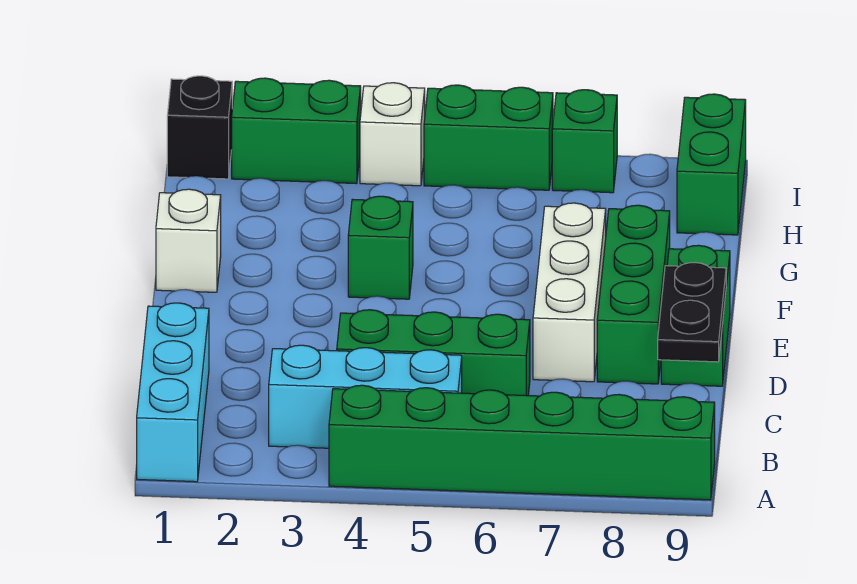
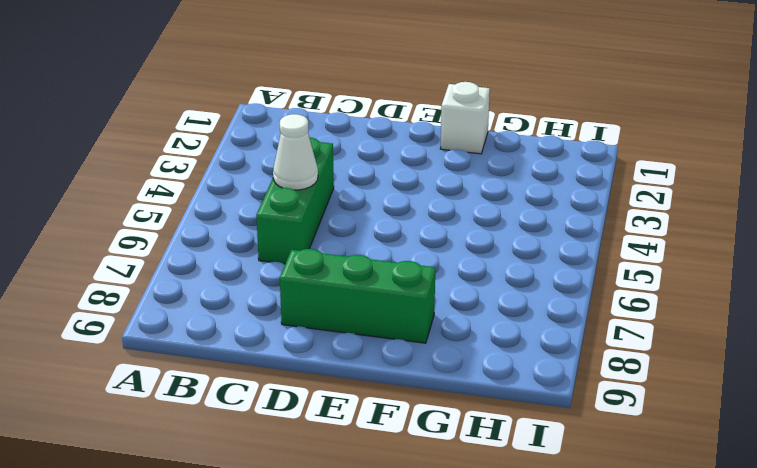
white cone C5 level 2 -> none
none -> cyan brick A1:C1 level 1
none -> green brick A4:A9 level 1
none -> cyan brick B3:B5 level 1

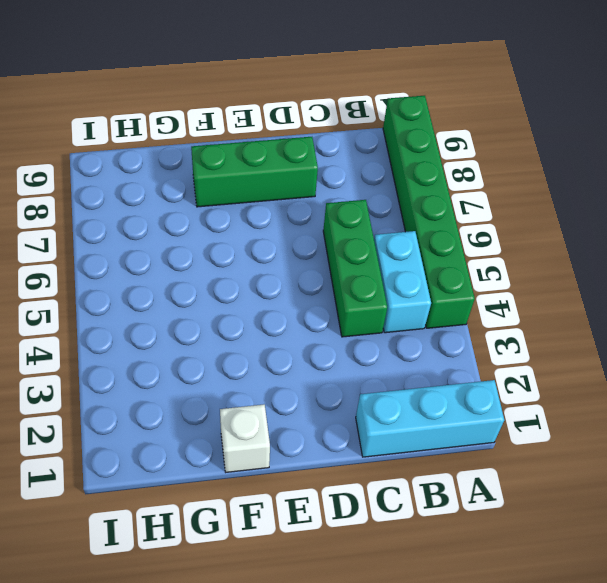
cyan brick B4:B5 level 1 -> cyan brick B3:B5 level 1
none -> white brick D7:F7 level 1
none -> green brick D9:E9 level 1
none -> green brick F4 level 1

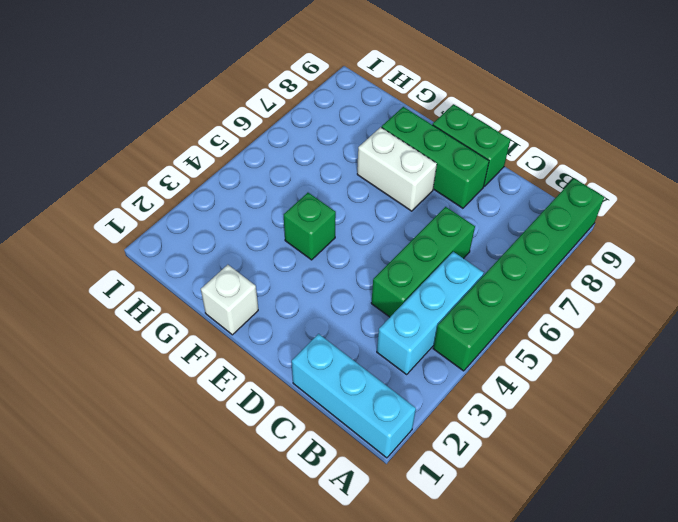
white brick E7:F7 level 1 -> white brick D7:F7 level 1
none -> green brick H9:I9 level 1
none -> black brick I1 level 1
none -> green brick I2:I3 level 1

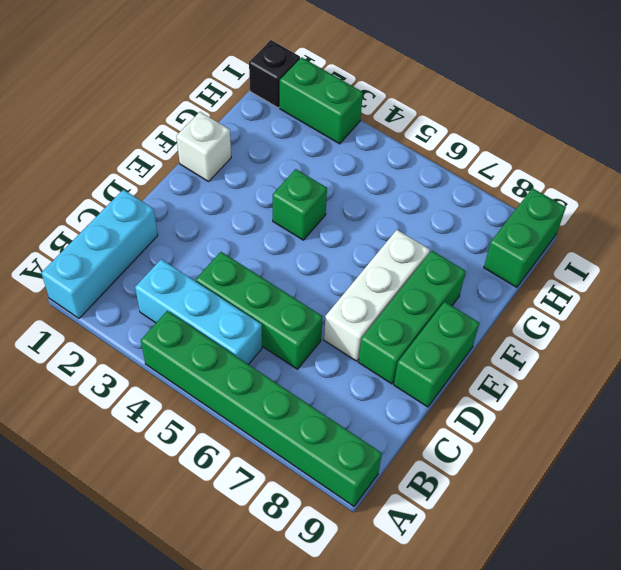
none -> white brick I4 level 1
none -> green brick I5:I6 level 1
none -> green brick I7 level 1

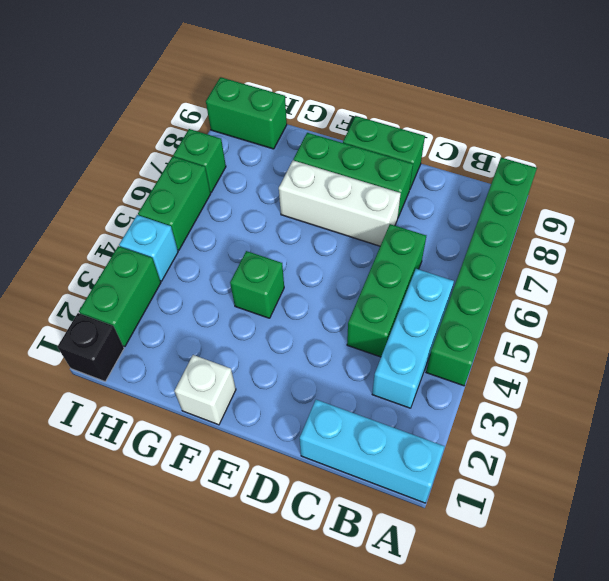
cyan brick I4 level 1 -> white brick I4 level 1
none -> black plate C9:D9 level 2

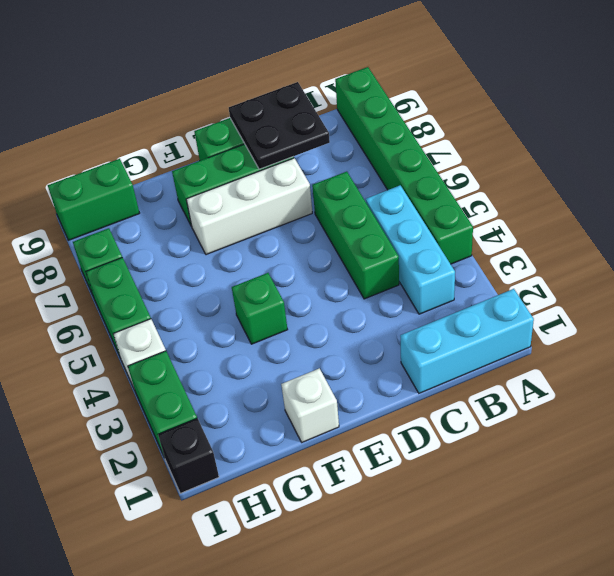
black plate C8:D9 level 2 -> black plate C9:D9 level 2

